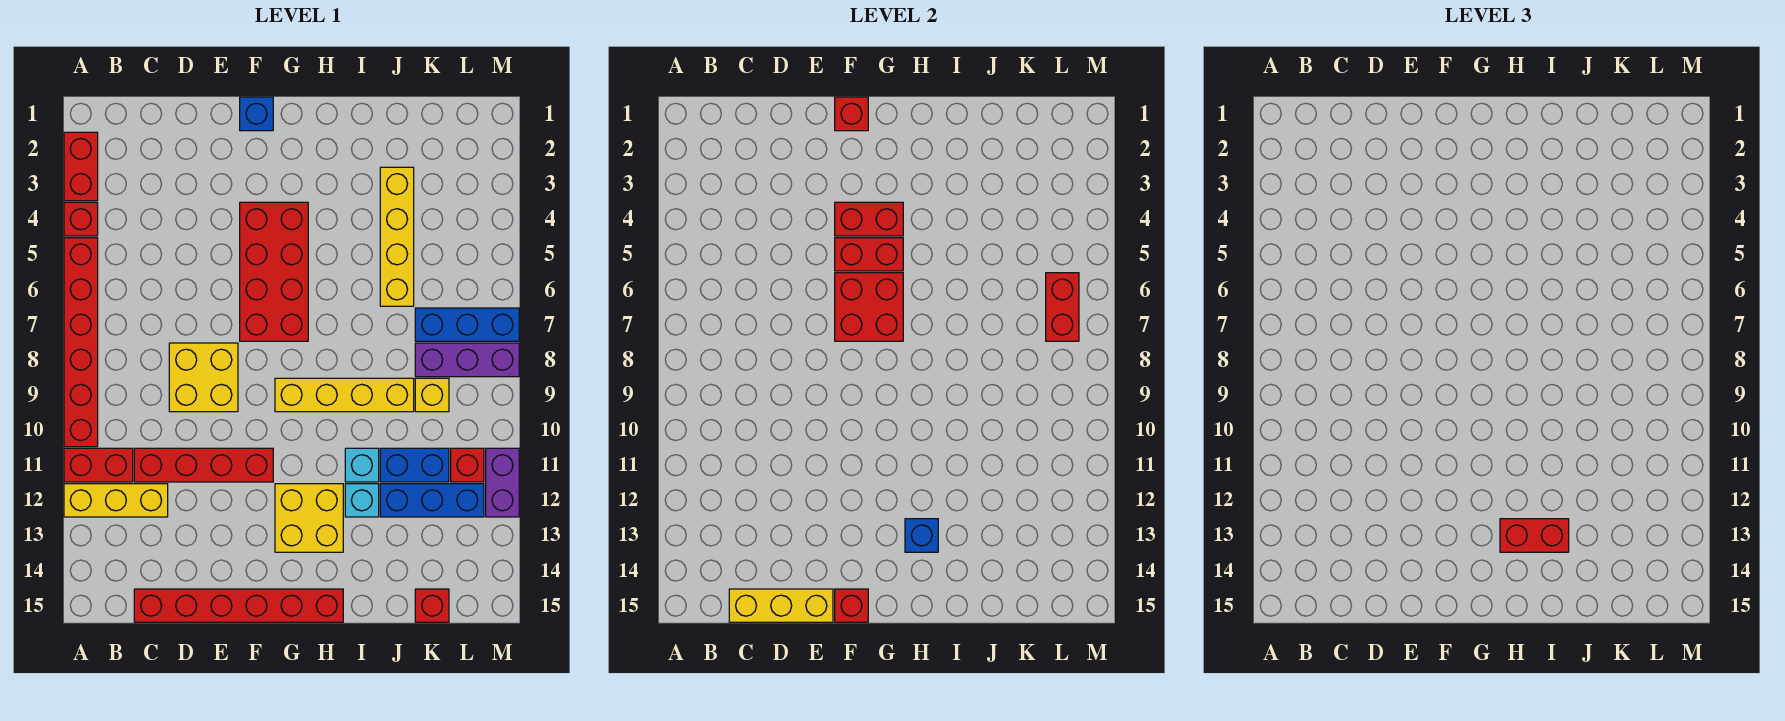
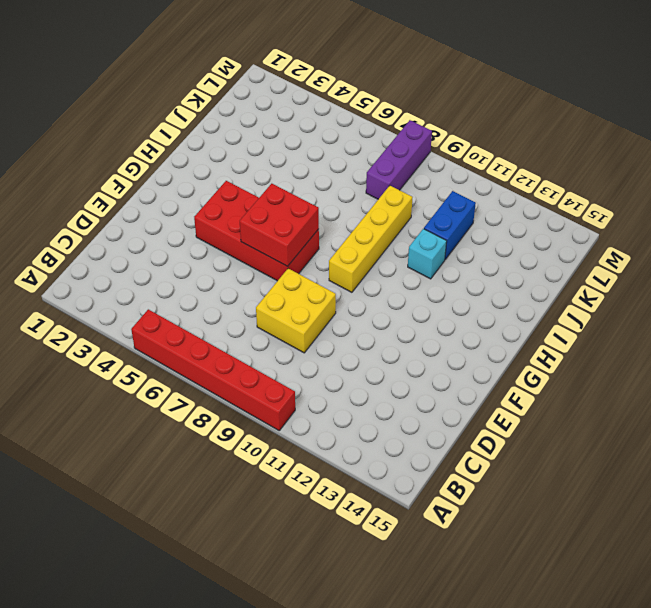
none -> red brick A2:A3 level 1
none -> red brick A4 level 1
none -> red brick A11:B11 level 1
none -> yellow brick A12:C12 level 1

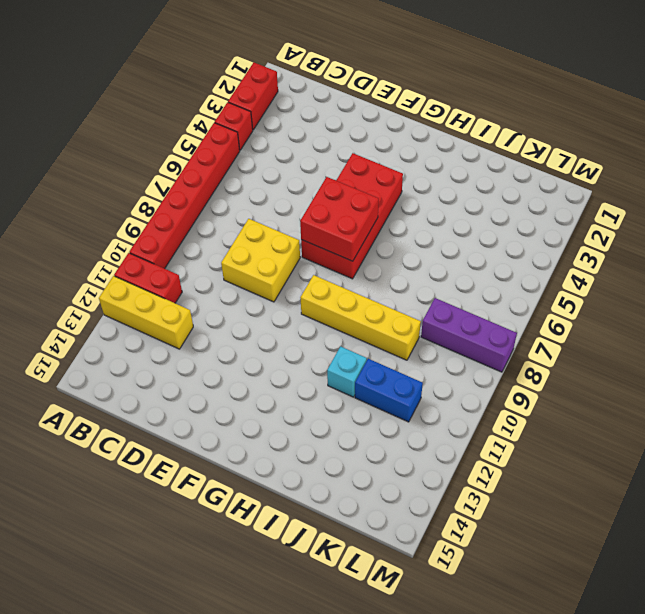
none -> red brick C11:F11 level 1
none -> red brick C15:H15 level 1
none -> blue brick F1 level 1
none -> yellow brick G12:H13 level 1

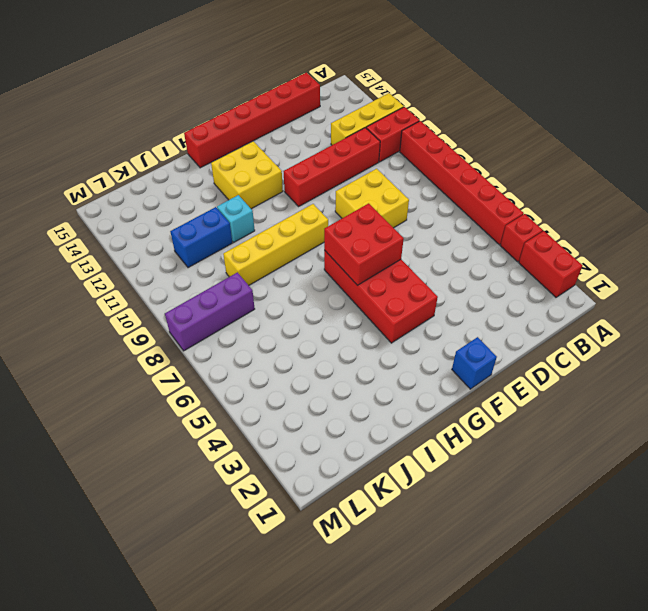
none -> cyan brick I12 level 1
none -> yellow brick J3:J6 level 1
none -> blue brick J12:L12 level 1
none -> blue brick K7:M7 level 1

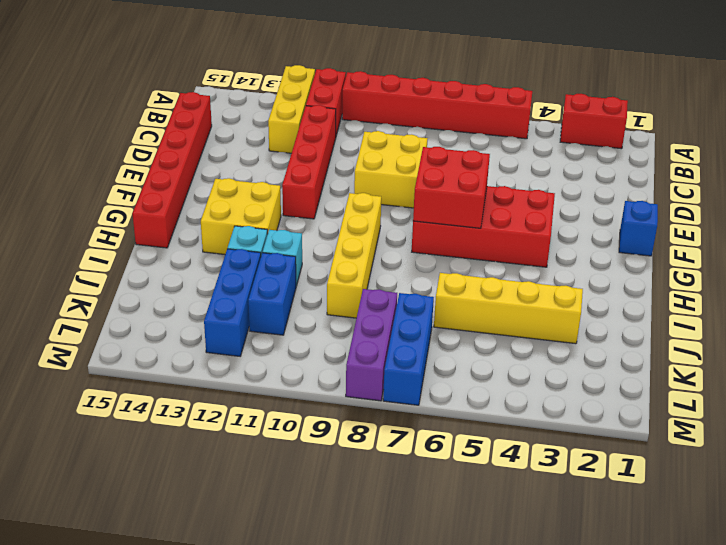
none -> red brick A4 level 1
none -> yellow brick K9 level 1
none -> red brick K15 level 1
none -> red brick L11 level 1

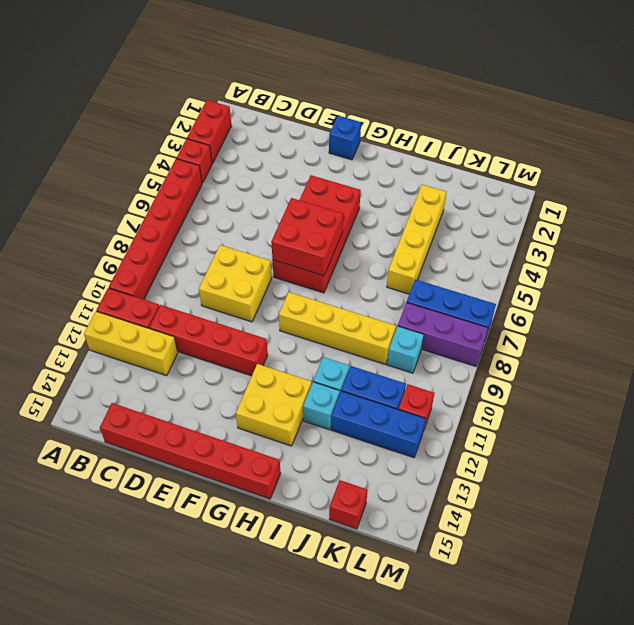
cyan brick K9 level 1 -> yellow brick K9 level 1
none -> purple brick M11:M12 level 1
none -> yellow brick C15:E15 level 2
none -> red brick F1 level 2
none -> red brick F4:G4 level 2

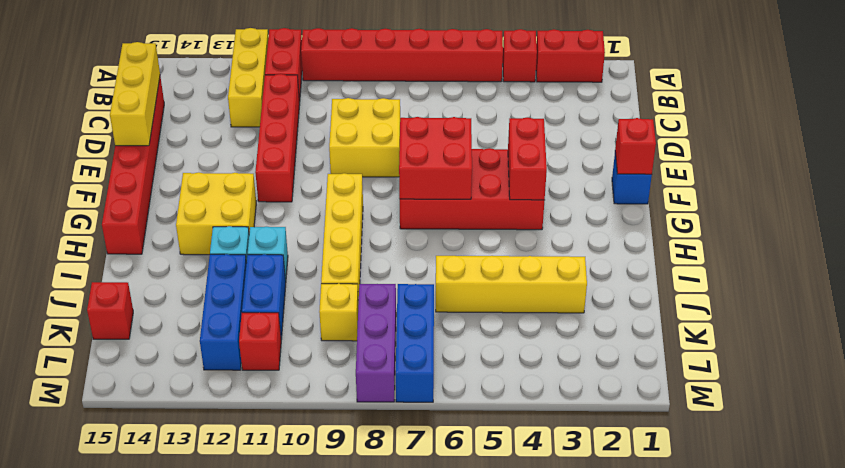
none -> purple brick M11:M12 level 1
none -> red brick F5:G5 level 2
none -> red brick F15 level 2
none -> blue brick H13 level 2

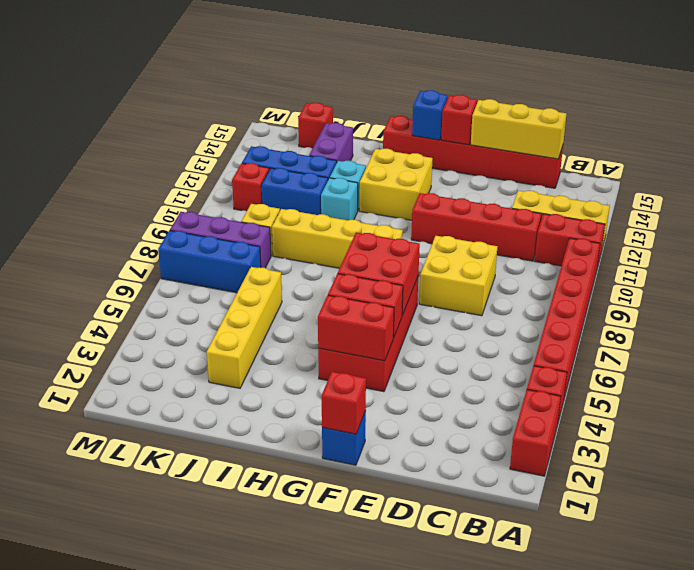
blue brick G15 level 2 -> blue brick H13 level 2
purple brick J13:J14 level 1 -> purple brick M11:M12 level 1
none -> red brick L6:L7 level 2
none -> red brick H13:I13 level 3

